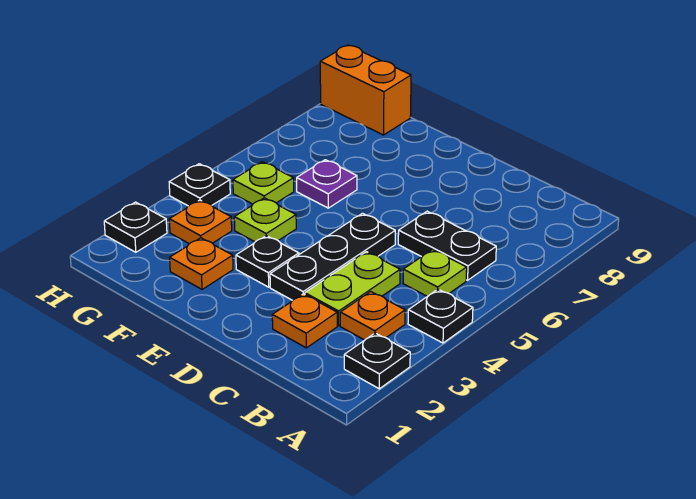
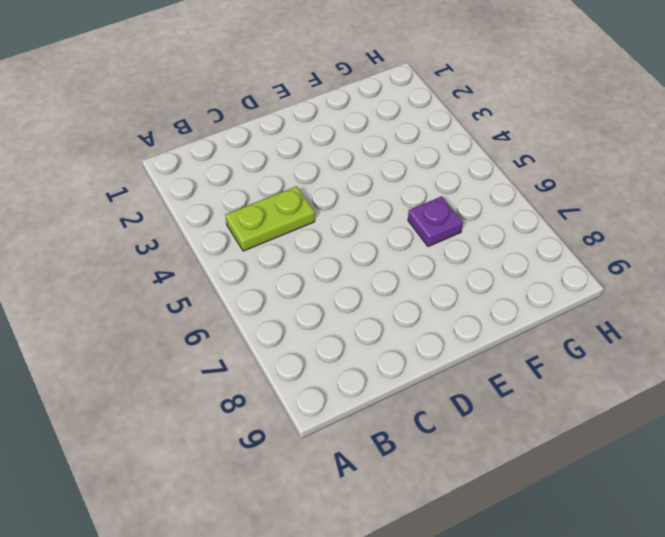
lime plate B4:C4 level 1 -> lime plate C3:C4 level 1
none -> black plate A2 level 1
none -> black plate A4 level 1
none -> orange plate B3 level 1

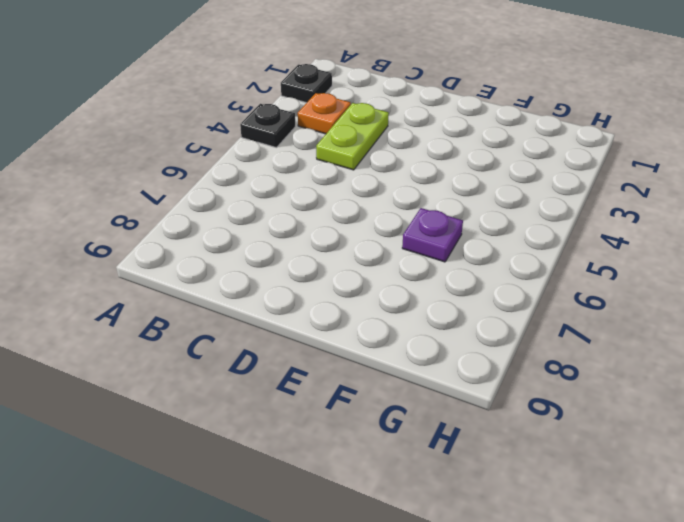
none -> lime plate B5 level 1
none -> black plate B6:C6 level 1
none -> orange plate C2 level 1

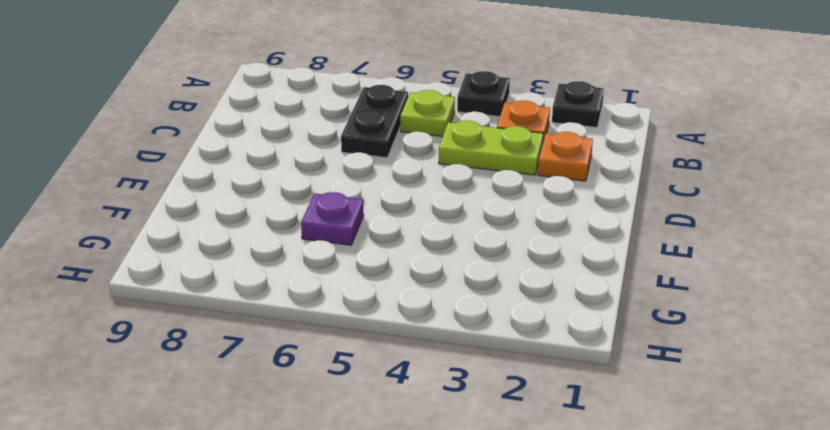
none -> black plate D3:D5 level 1
none -> black plate E3 level 1
none -> orange plate F2 level 1

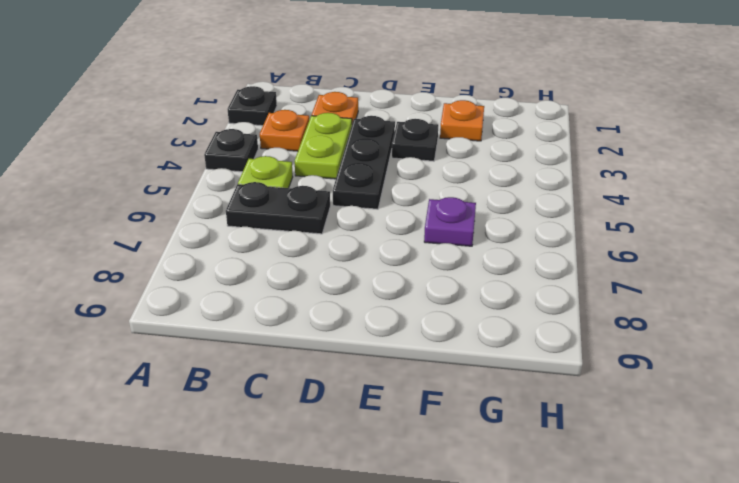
none -> lime plate F4 level 1
none -> orange plate G3 level 1
none -> lime plate G5 level 1

